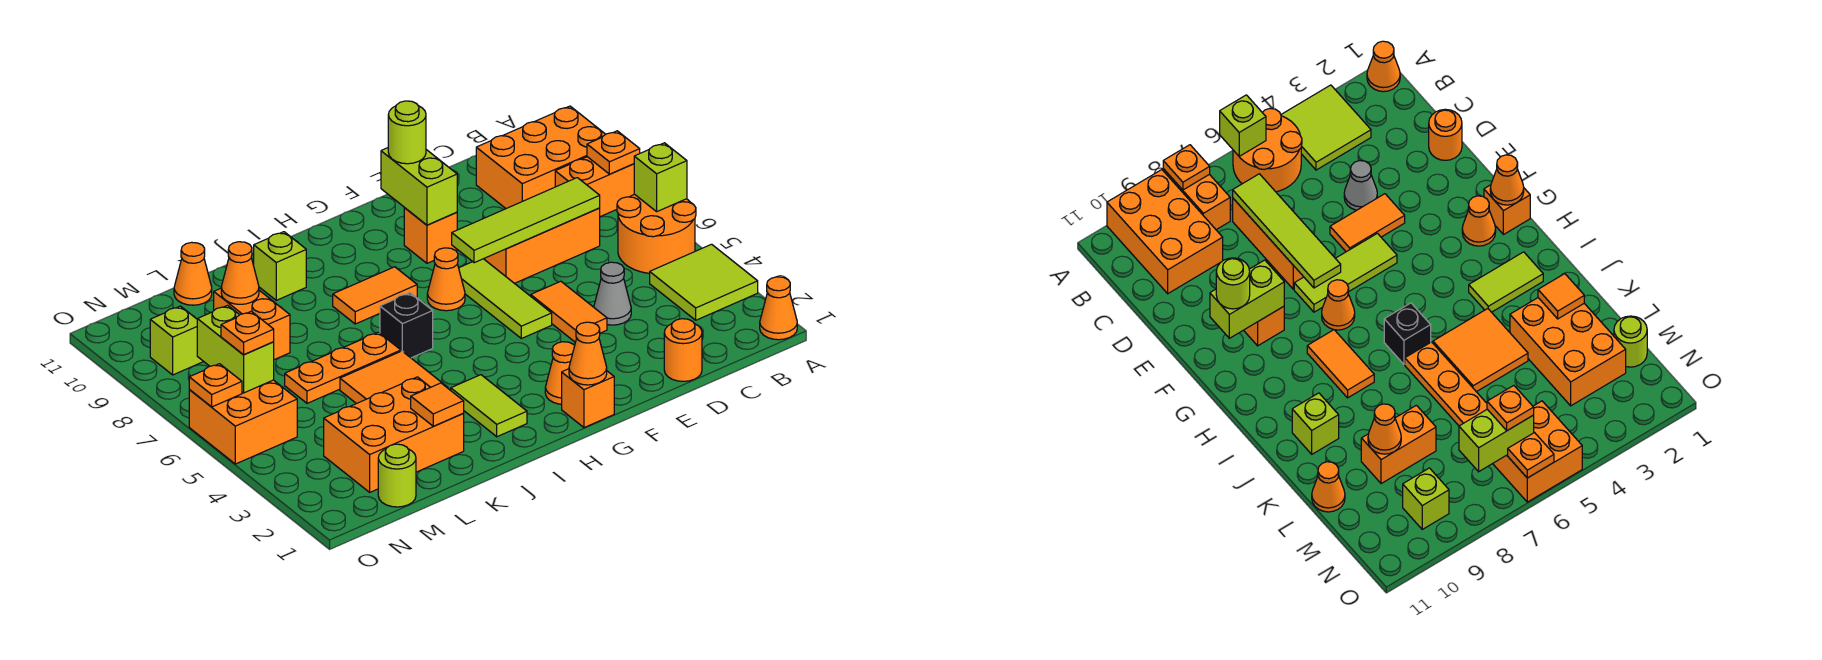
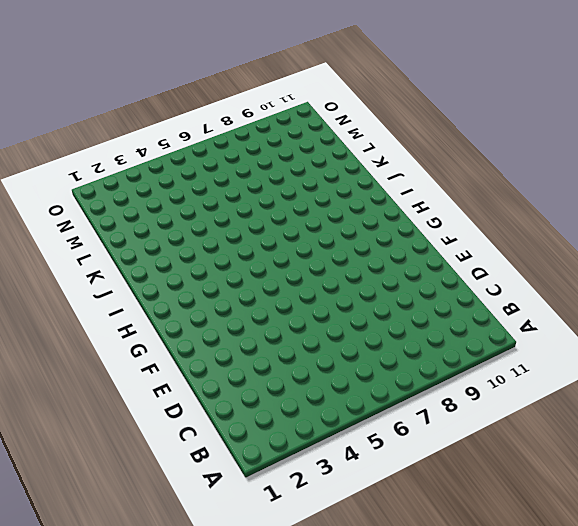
none -> orange cone A1 level 1
none -> lime tile A3:B4 level 1
none -> orange round brick A5:B6 level 1
none -> orange brick A8:B8 level 1

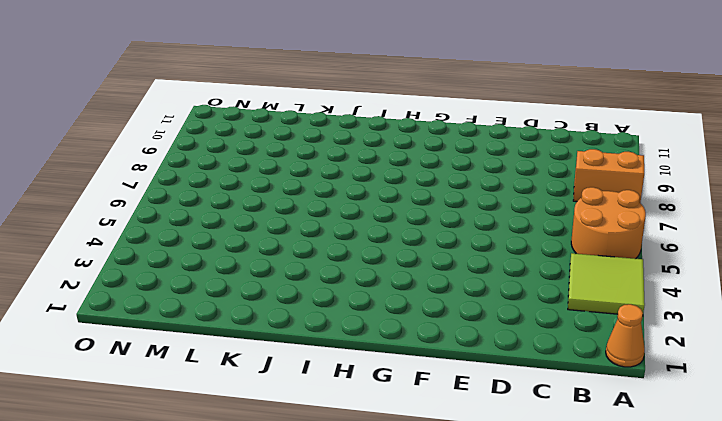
none -> orange brick A9:C10 level 1
none -> orange brick C7:E7 level 1
none -> orange round brick D1 level 1
none -> grey cone D4 level 1

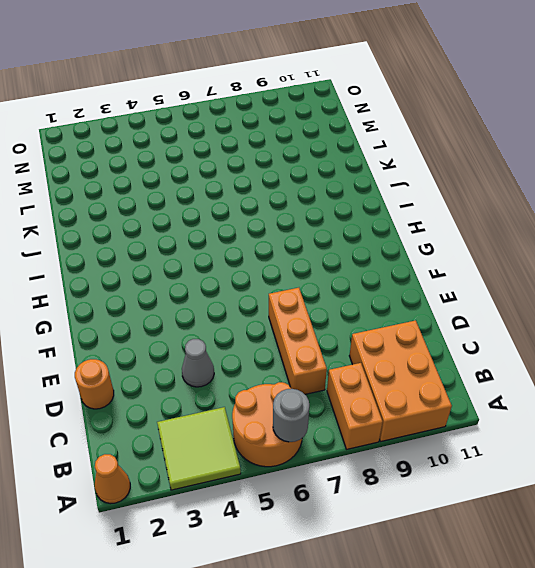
grey round brick A6 level 2 -> lime brick A6 level 2
none -> orange tile E4:E5 level 1
none -> lime tile F5:F7 level 1
none -> orange brick F9 level 1
none -> orange brick G1 level 1

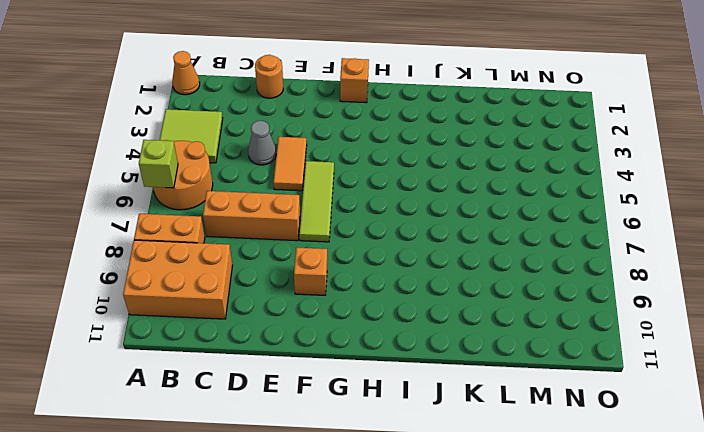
none -> orange cone G2 level 1
none -> orange cone G7 level 1
none -> orange tile H8:I8 level 1
none -> lime tile I2:I3 level 1

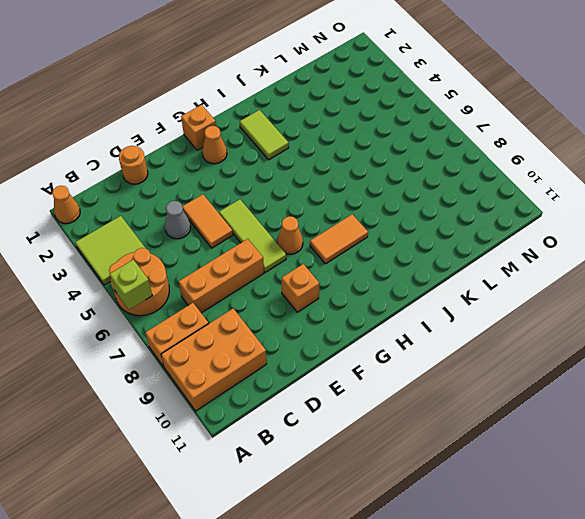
none -> black brick I6 level 1
none -> orange tile J4:K5 level 1
none -> orange plate J6:L6 level 1
none -> lime brick J10 level 1

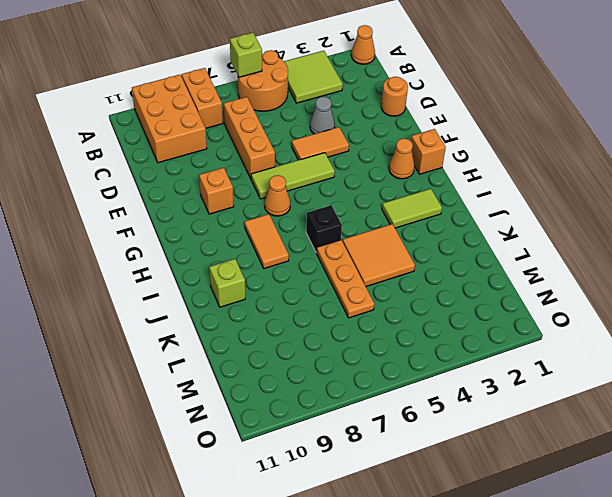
none -> orange brick K2:M3 level 1
none -> orange brick L8:L9 level 1
none -> orange cone L11 level 1
none -> lime round brick M1 level 1

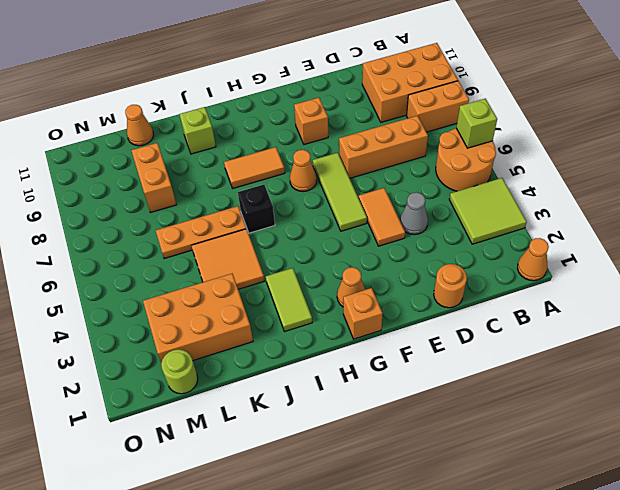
none -> orange brick N5:O6 level 1
none -> lime brick N9 level 1
none -> orange plate A8 level 2
none -> lime tile C7:F7 level 2

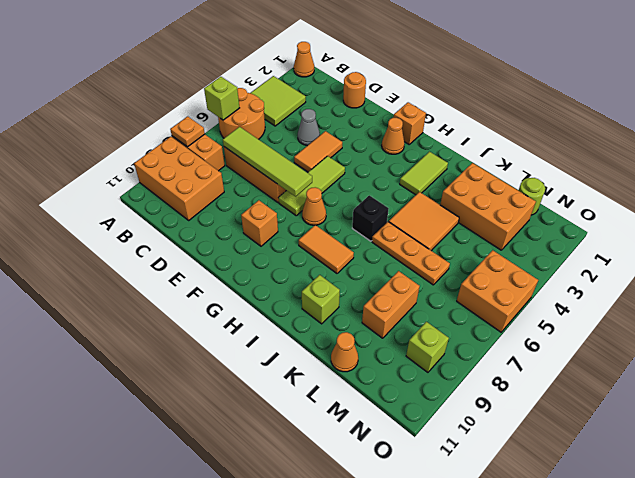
none -> lime brick F9:F10 level 2
none -> orange cone G1 level 2
none -> orange tile K2 level 2
none -> orange cone L9 level 2

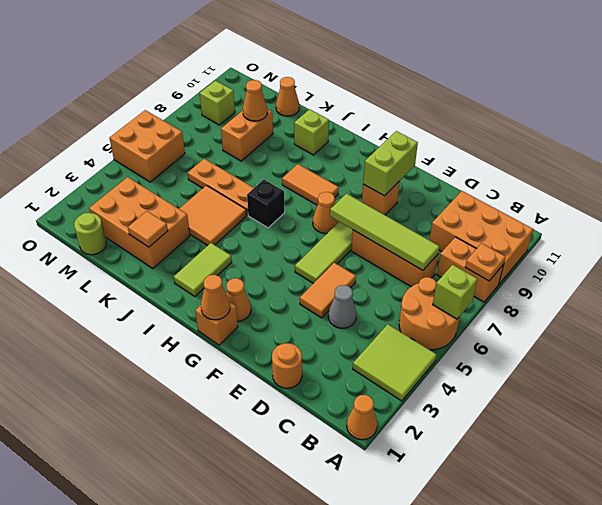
none -> lime brick N6:N7 level 2
none -> orange plate O6 level 2
none -> lime round brick F10 level 3
none -> orange plate N6 level 3

